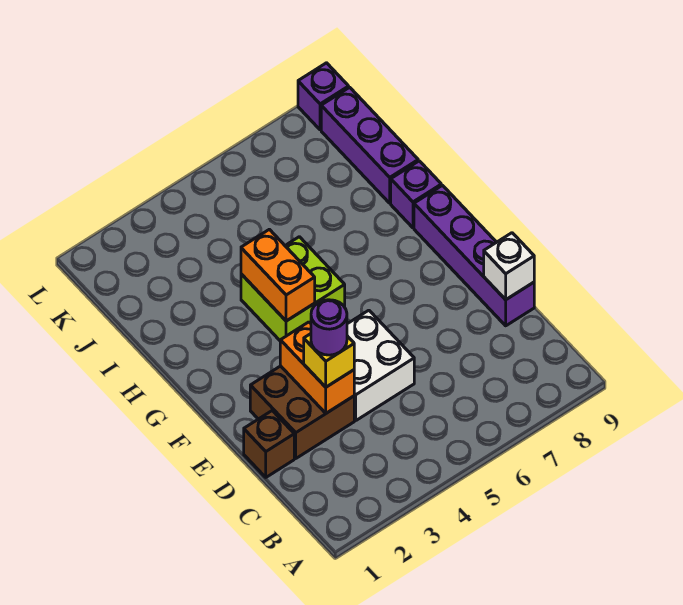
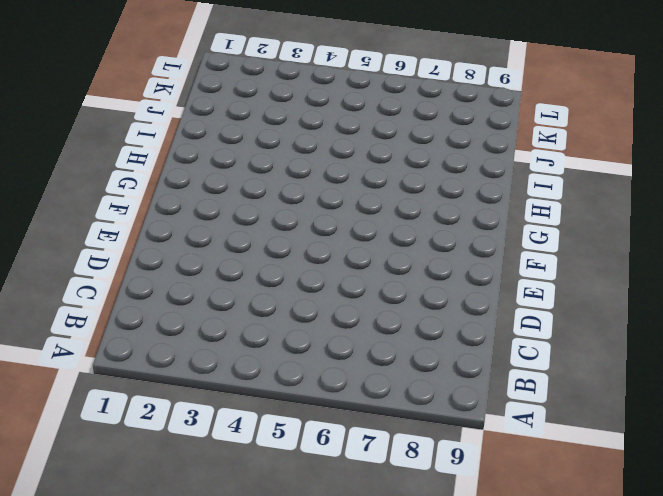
none -> brown brick D1 level 1
none -> brown brick D2:E3 level 1
none -> white brick D4:E5 level 1

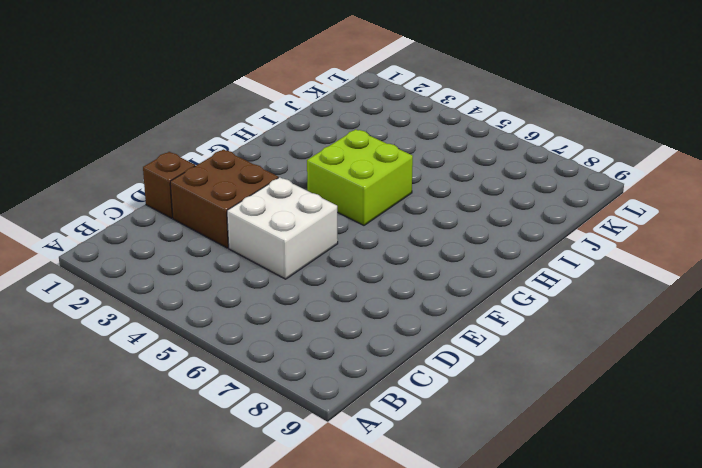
none -> purple brick D9:G9 level 1
none -> purple brick H9 level 1
none -> purple brick I9:K9 level 1

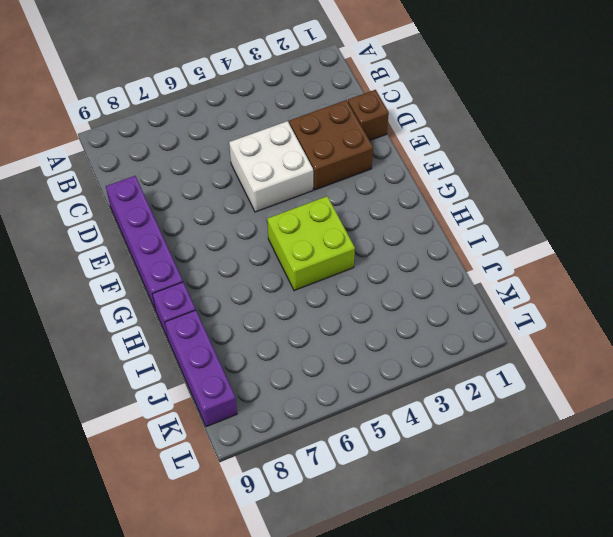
none -> purple brick L9 level 1
none -> orange brick D3:E3 level 2
none -> white brick D9 level 2

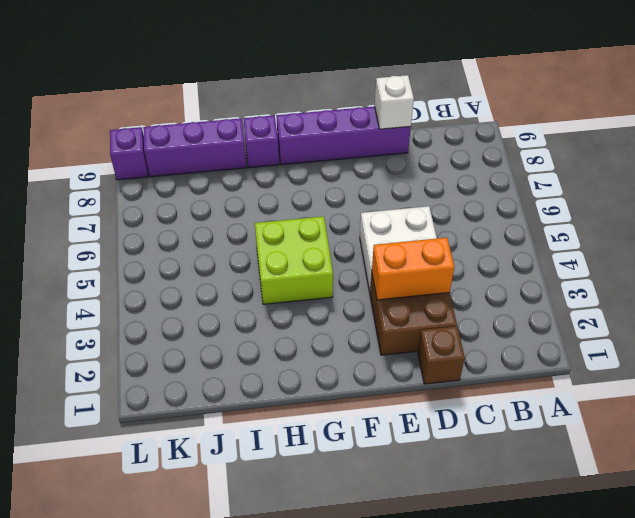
none -> orange brick G4:H4 level 2
none -> yellow brick D3 level 3
none -> purple round brick D3 level 4

